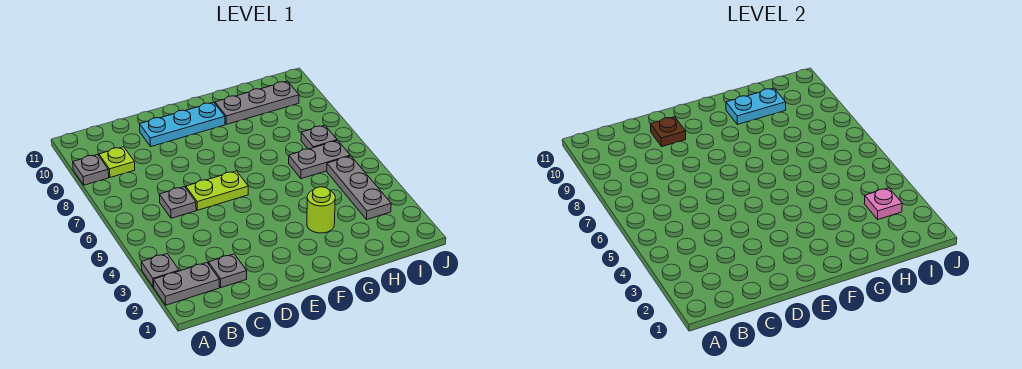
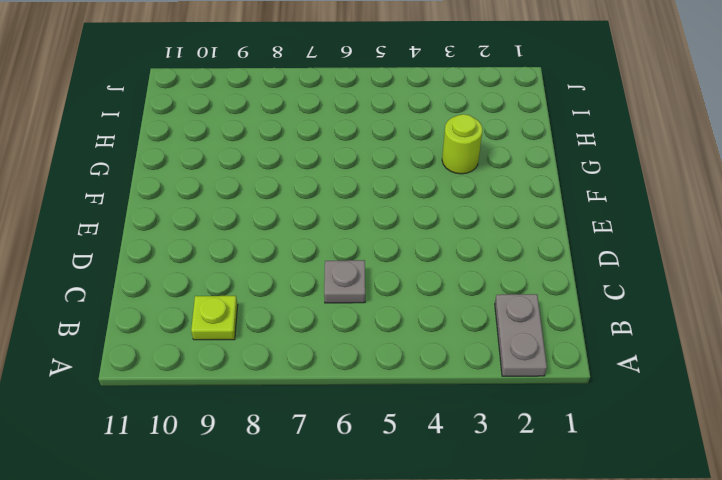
none -> grey plate A3 level 1
none -> grey plate A9 level 1
none -> grey plate C2 level 1

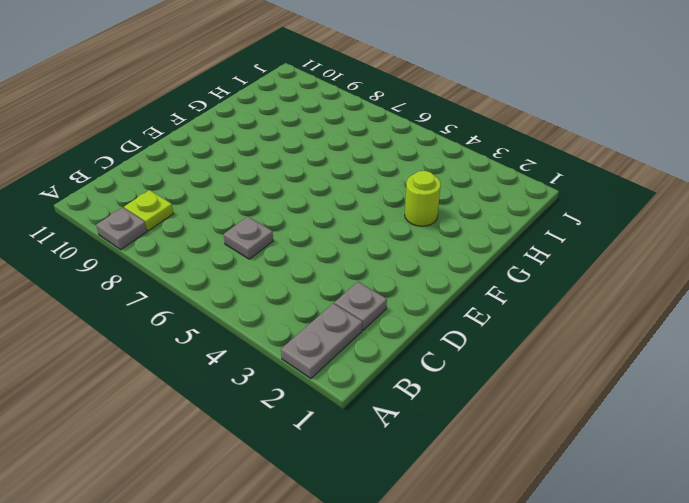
none -> grey plate A3 level 1
none -> lime plate D6:E6 level 1
none -> cyan plate D10:F10 level 1

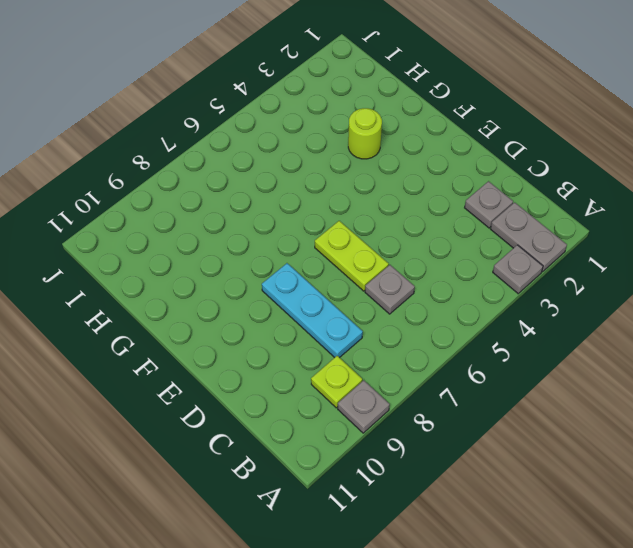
cyan plate C8:E8 level 1 -> cyan plate D10:F10 level 1
none -> grey plate G10:I10 level 1
none -> grey plate H6:I6 level 1
none -> grey plate I3:I5 level 1

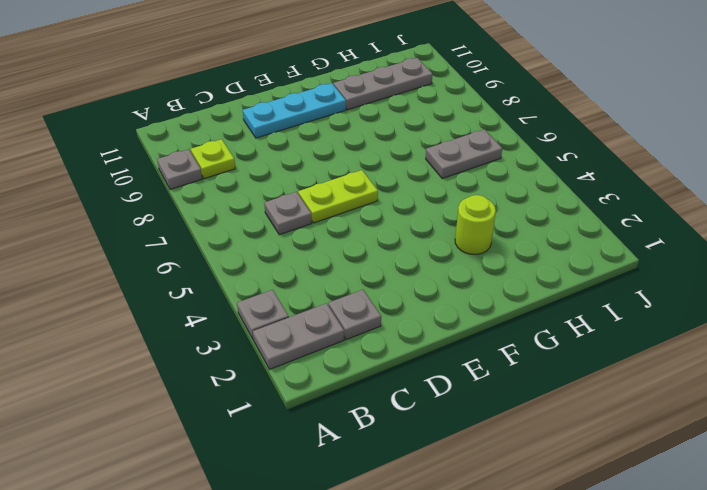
none -> grey plate I3:I5 level 1
none -> grey plate I7 level 1
none -> brown plate D10 level 2

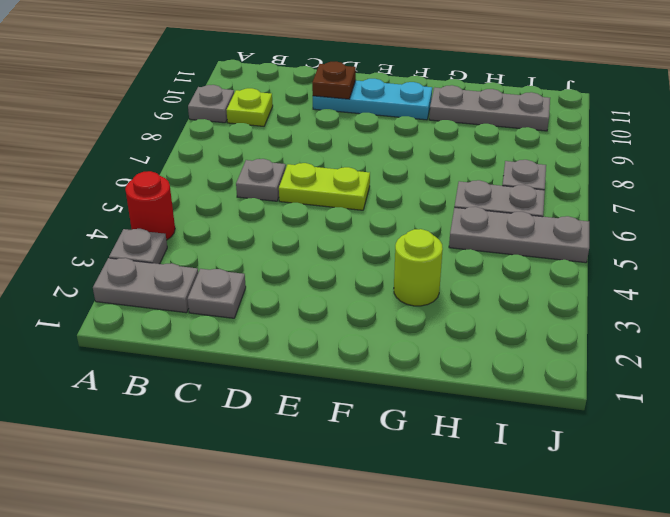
red round brick A4 level 1 -> none
grey plate H5:J5 level 1 -> grey plate I3:I5 level 1
none -> cyan plate G10:H10 level 2
none -> pink plate I3 level 2

